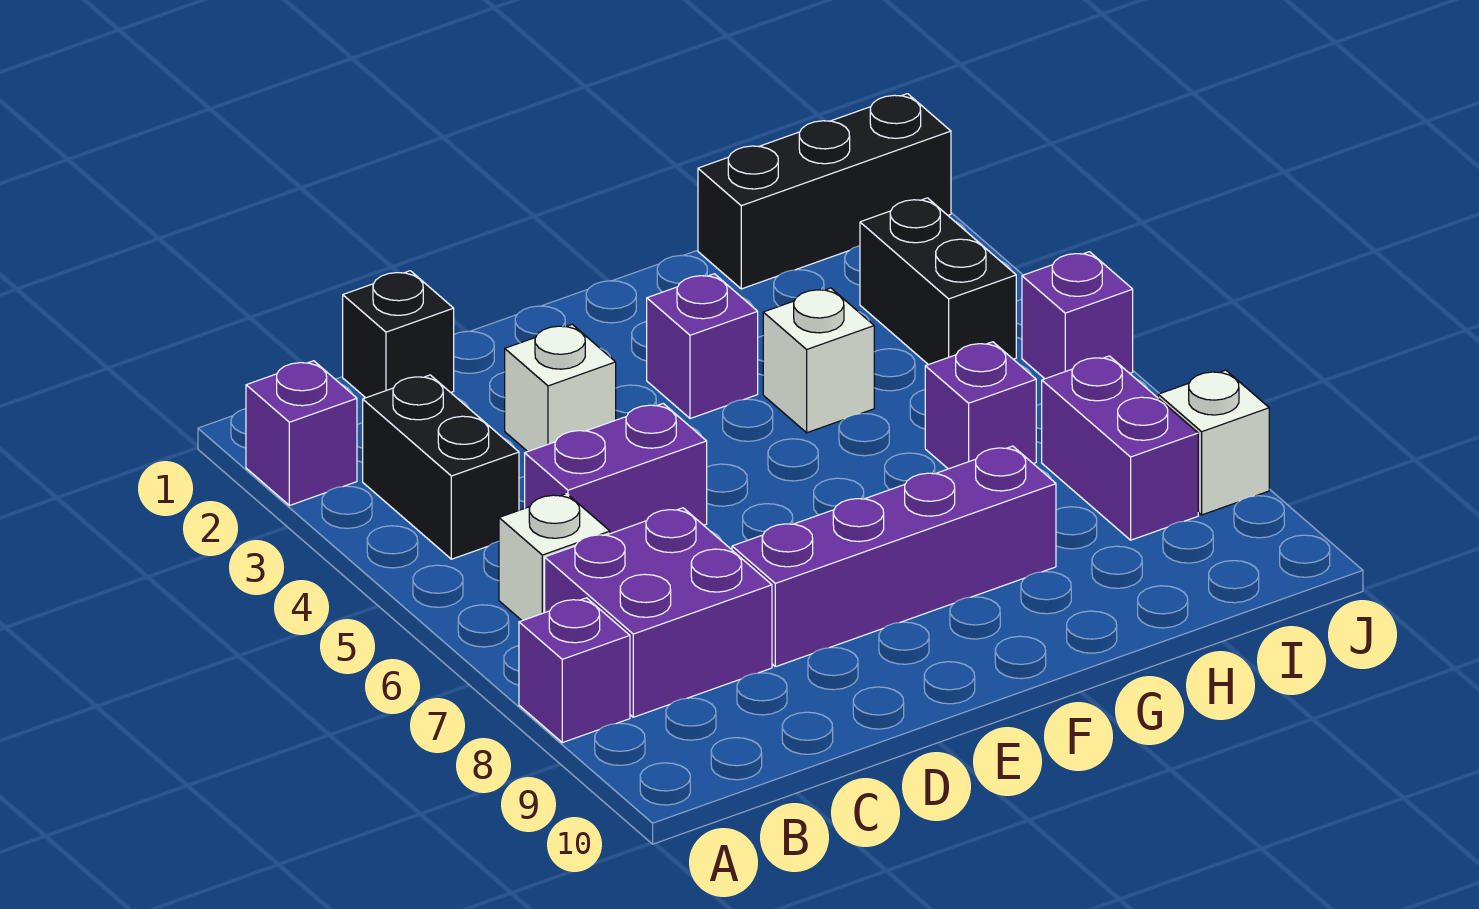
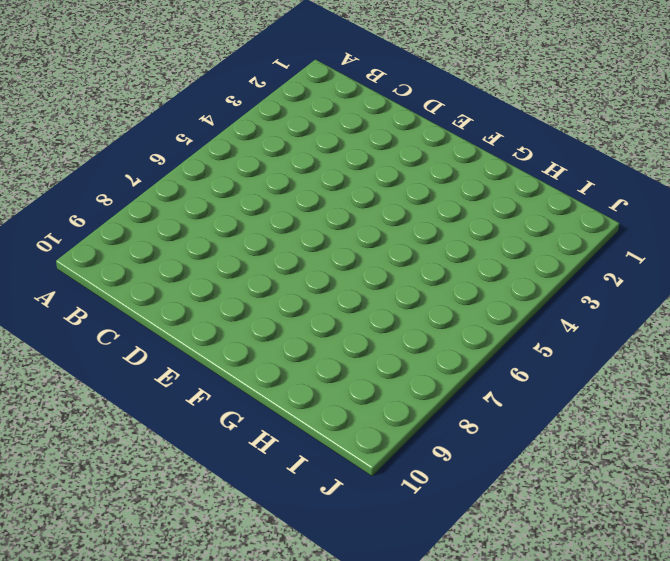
none -> purple brick A2 level 1
none -> purple brick A8 level 1
none -> black brick B3:B4 level 1

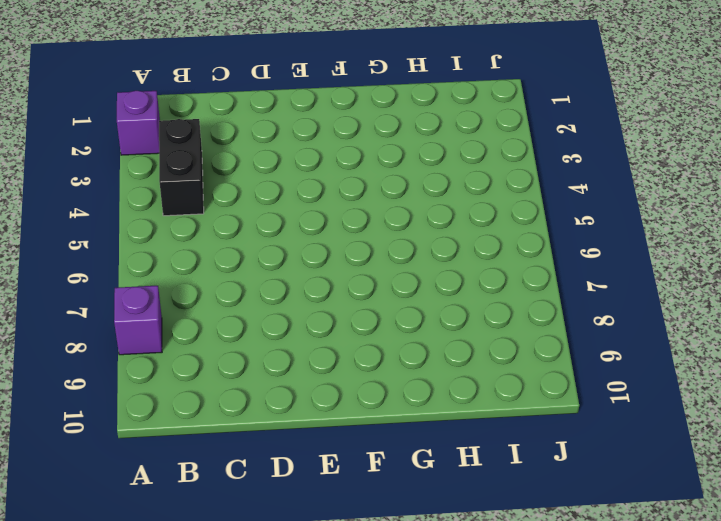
none -> white brick B6 level 1
none -> purple brick B7:C8 level 1
none -> black brick C1 level 1

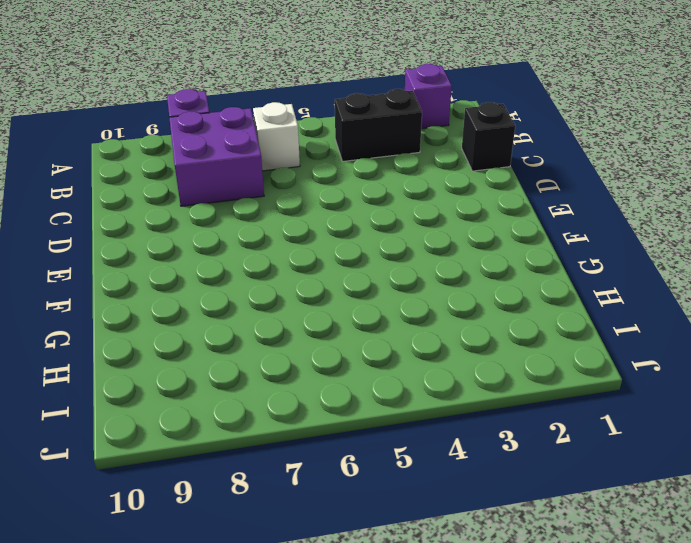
none -> purple brick C5:D5 level 1
none -> white brick D3 level 1
none -> purple brick D8:G8 level 1

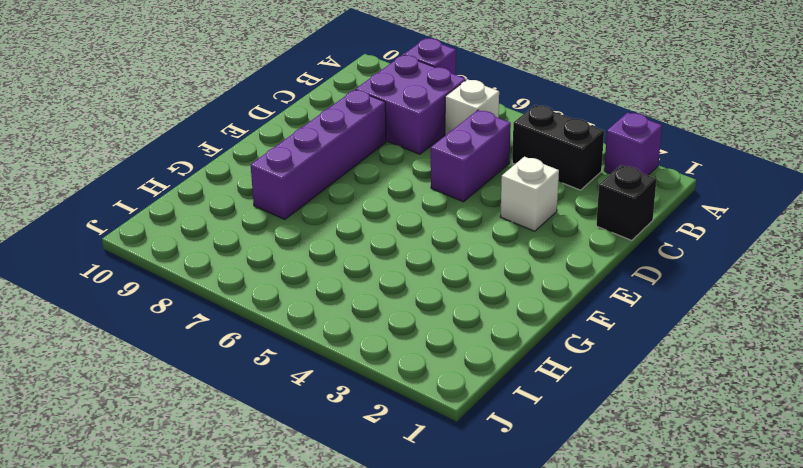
none -> purple brick F3 level 1
none -> white brick G4 level 1
none -> black brick H1:J1 level 1

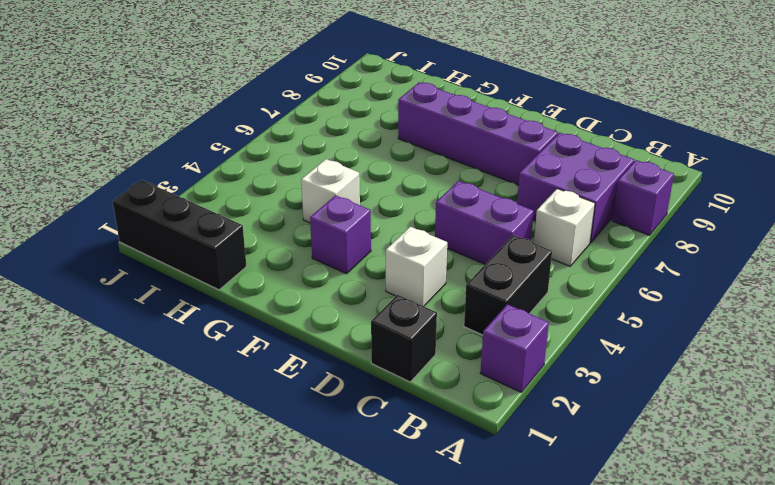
none -> purple brick H6 level 1
none -> black brick I3:I4 level 1
none -> purple brick I7:I8 level 1

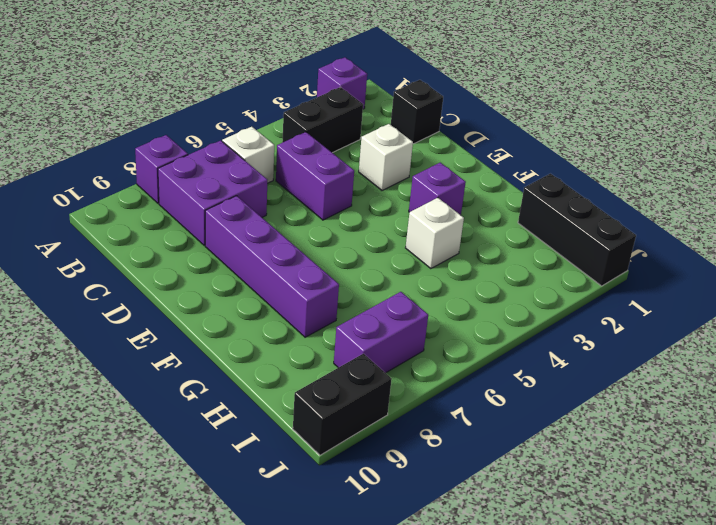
black brick J9:J10 level 1 -> black brick I3:I4 level 1
none -> purple brick H6 level 1
none -> purple brick J5 level 1
none -> white brick J8 level 1

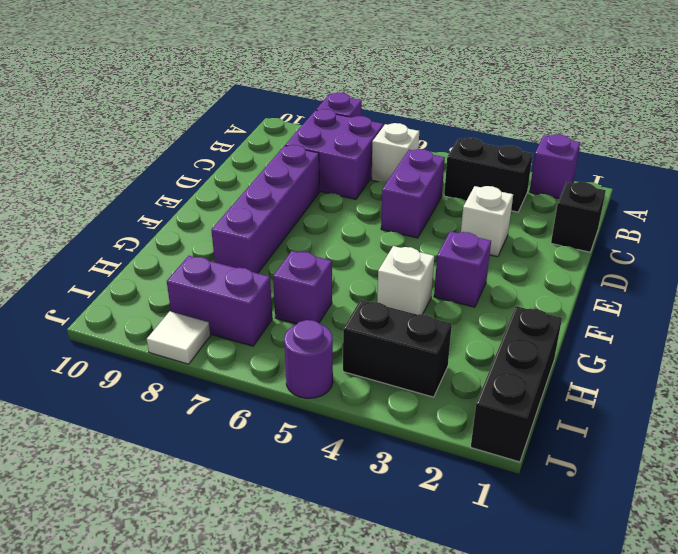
purple round brick J5 level 1 -> purple brick J5 level 1
white tile J8 level 1 -> white brick J8 level 1

